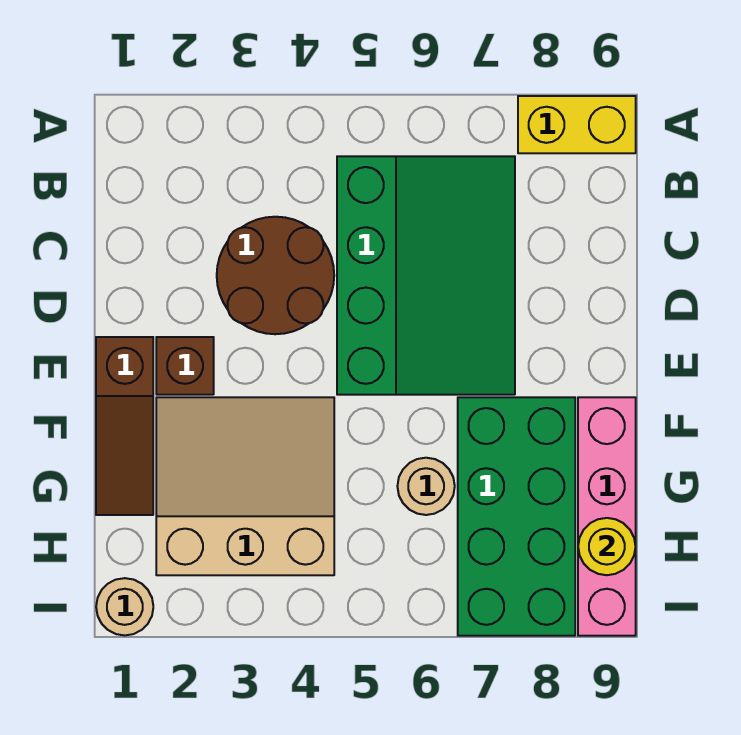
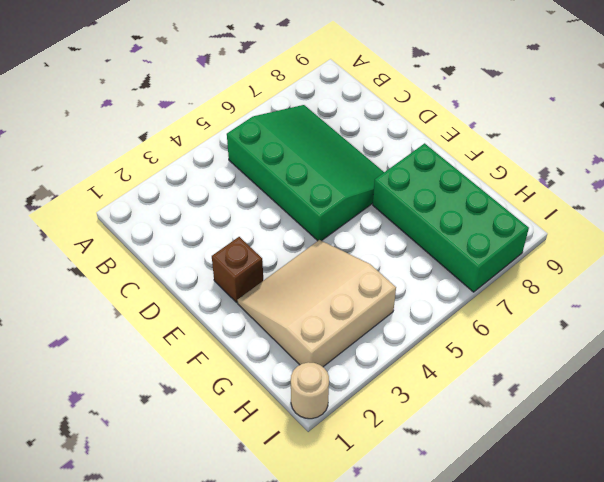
none -> yellow brick A8:A9 level 1
none -> brown round brick C3:D4 level 1

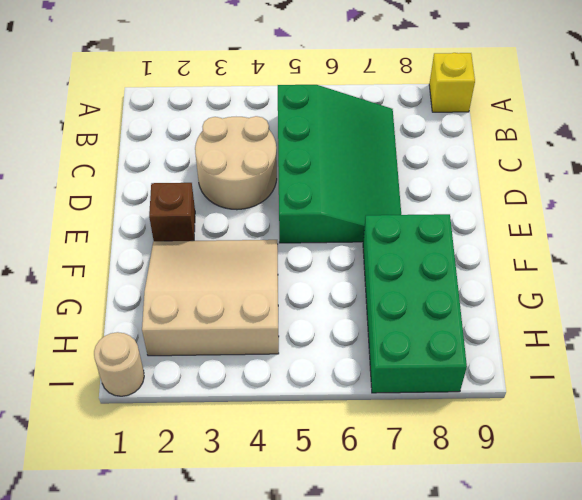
yellow brick A9 level 1 -> yellow brick A8:A9 level 1
tan round brick C3:D4 level 1 -> brown round brick C3:D4 level 1
none -> brown slope E1:G1 level 1 top E
none -> pink brick F9:I9 level 1

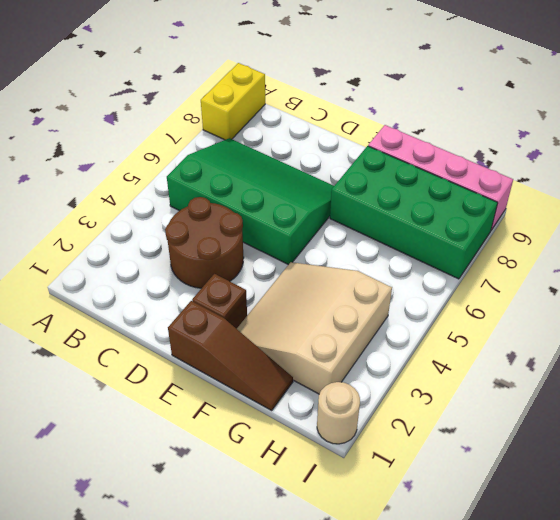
none -> tan round brick G6 level 1
none -> yellow round brick H9 level 2

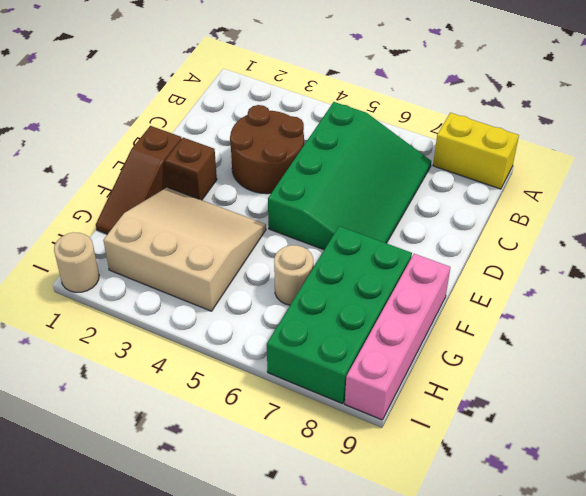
none -> yellow round brick H9 level 2

